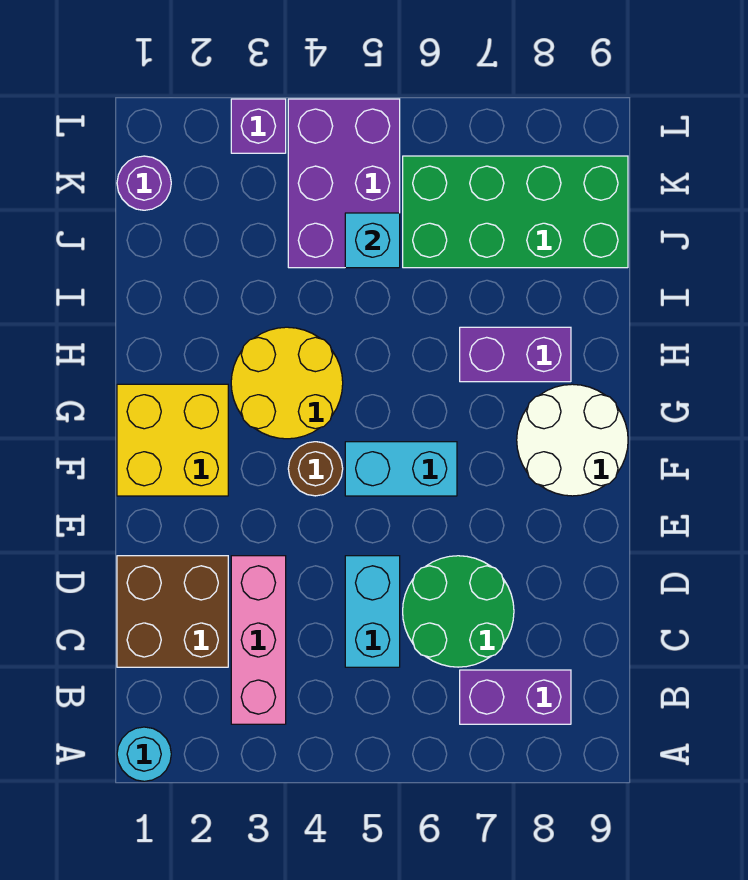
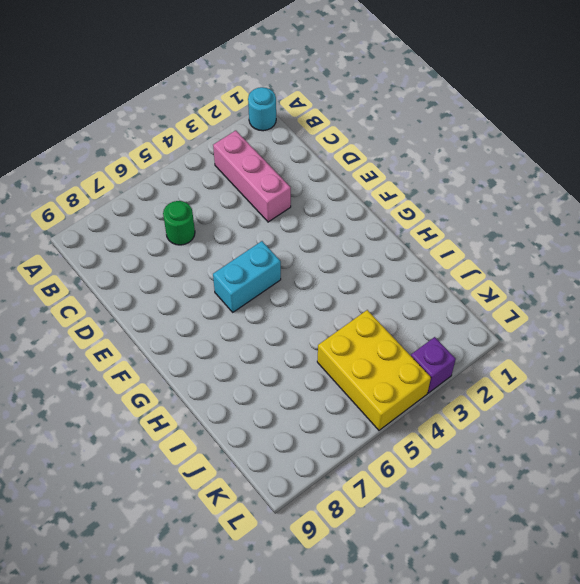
green round brick C6 level 1 -> green round brick C6:D7 level 1
yellow brick J4:L5 level 1 -> purple brick J4:L5 level 1
none -> purple brick B7:B8 level 1
none -> brown brick C1:D2 level 1
none -> cyan brick C5:D5 level 1

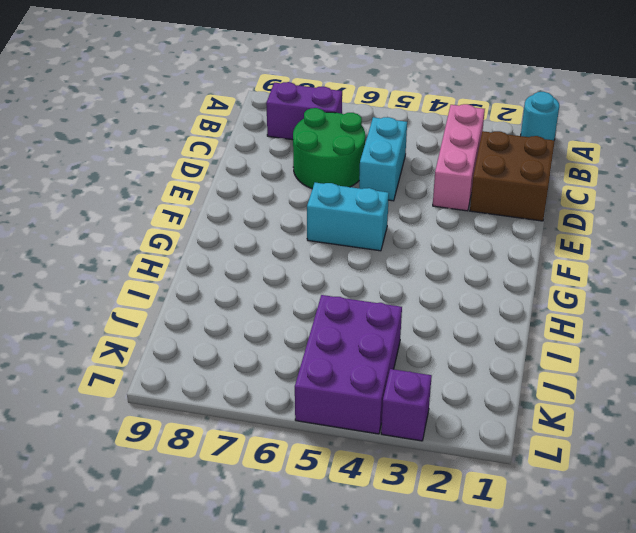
none -> yellow brick F1:G2 level 1
none -> brown round brick F4 level 1
none -> white round brick F8:G9 level 1

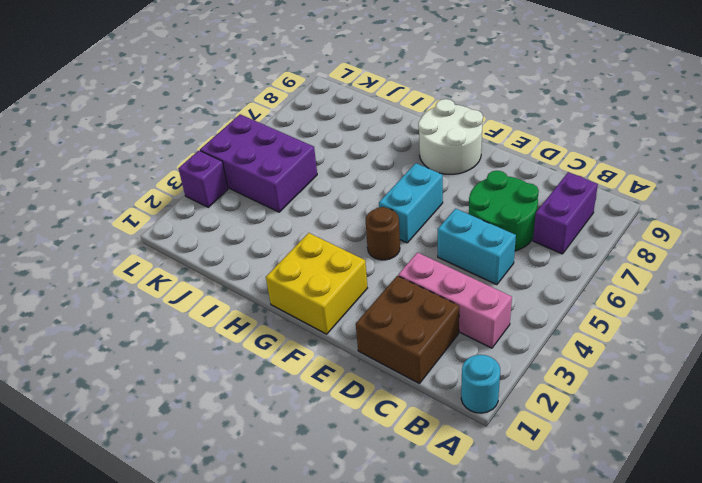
none -> yellow round brick G3:H4 level 1
none -> purple brick H7:H8 level 1
none -> green brick J6:K9 level 1

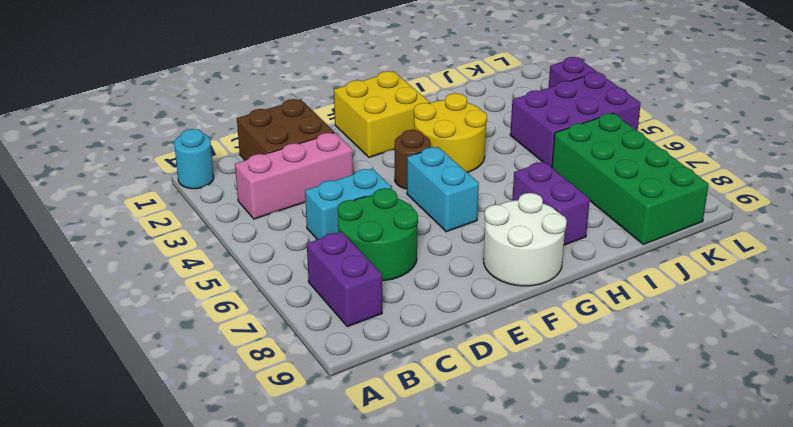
none -> purple round brick K1 level 1
none -> cyan brick J5 level 2

